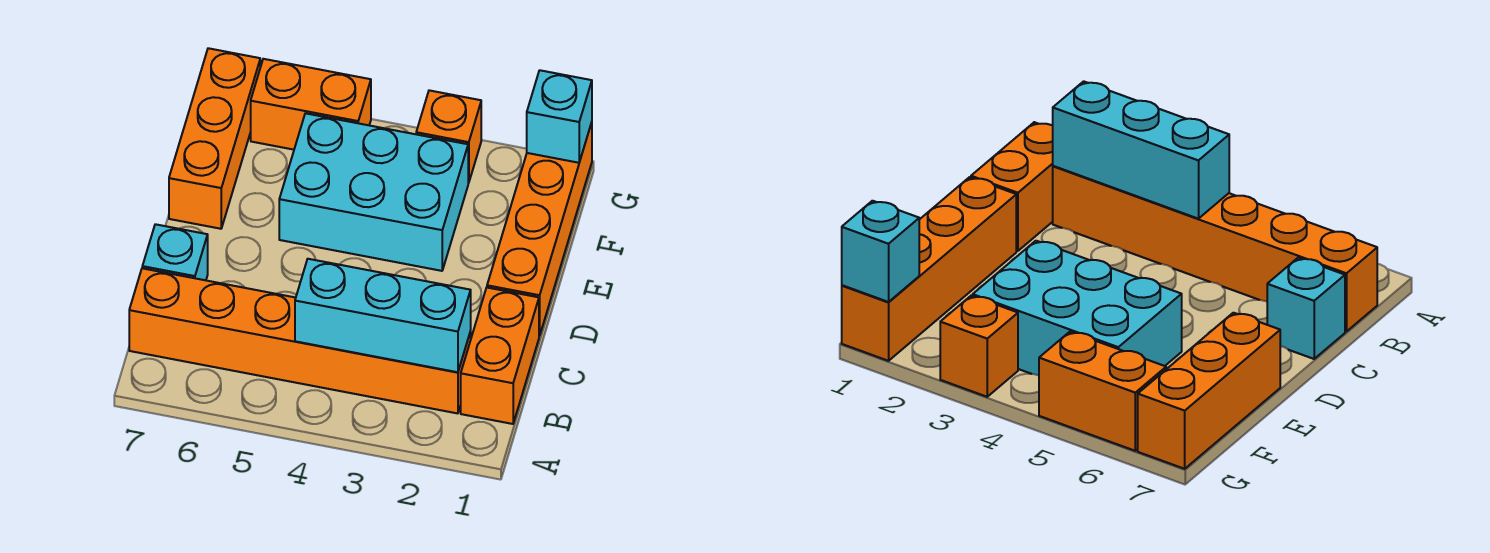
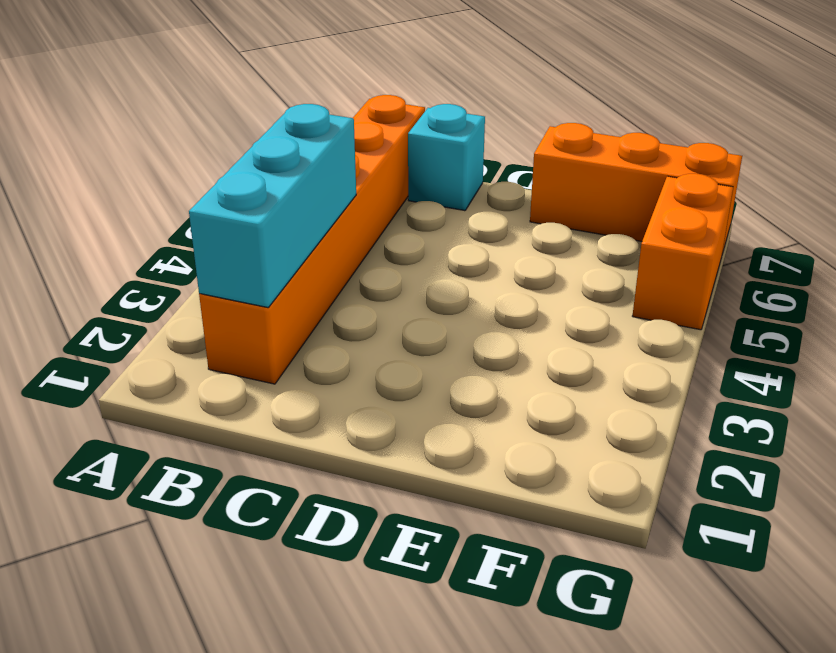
none -> orange brick B1:C1 level 1
none -> orange brick D1:G1 level 1

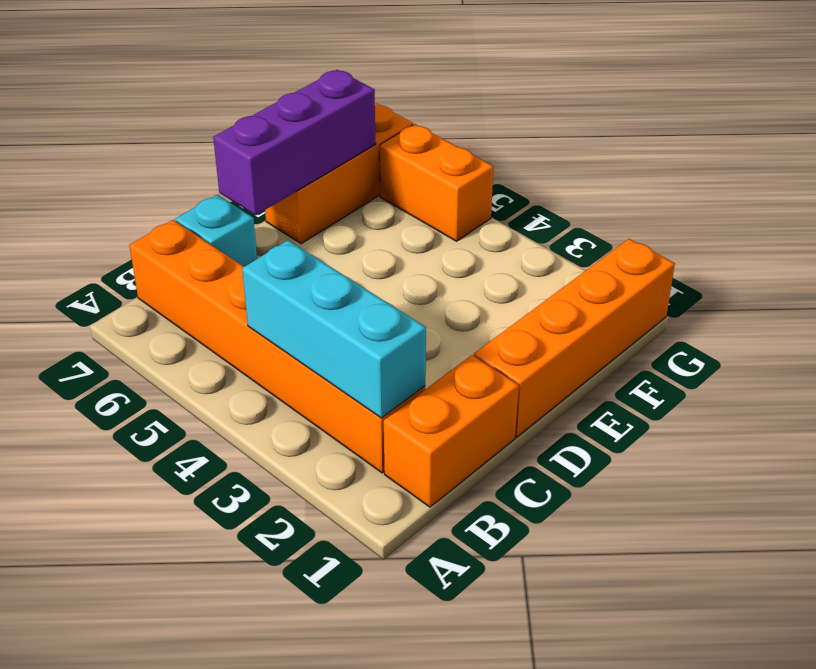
purple brick D7:F7 level 2 -> none
none -> cyan brick E3:F5 level 1
none -> orange brick G3 level 1

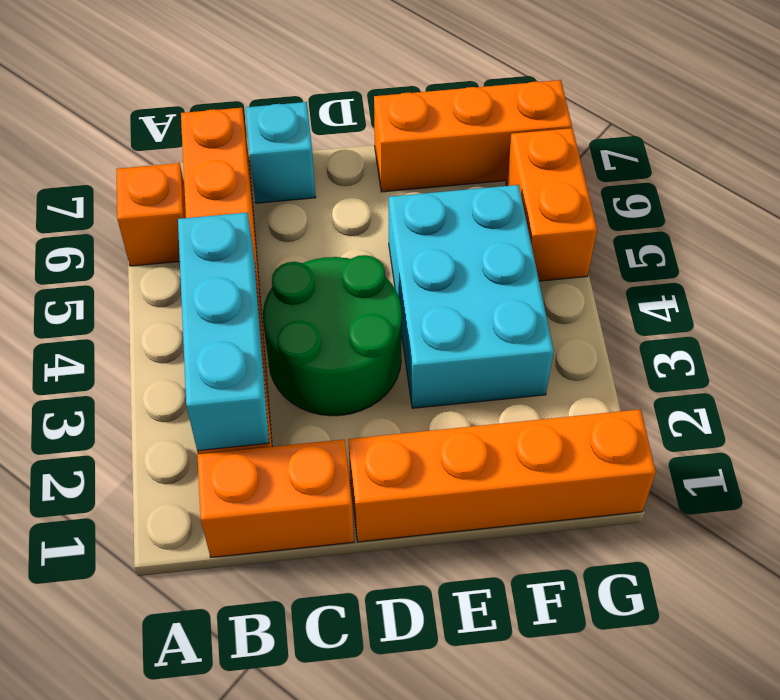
orange brick A6 level 1 -> orange brick G3 level 1
green round brick C3:D4 level 1 -> none
none -> cyan brick G1 level 2

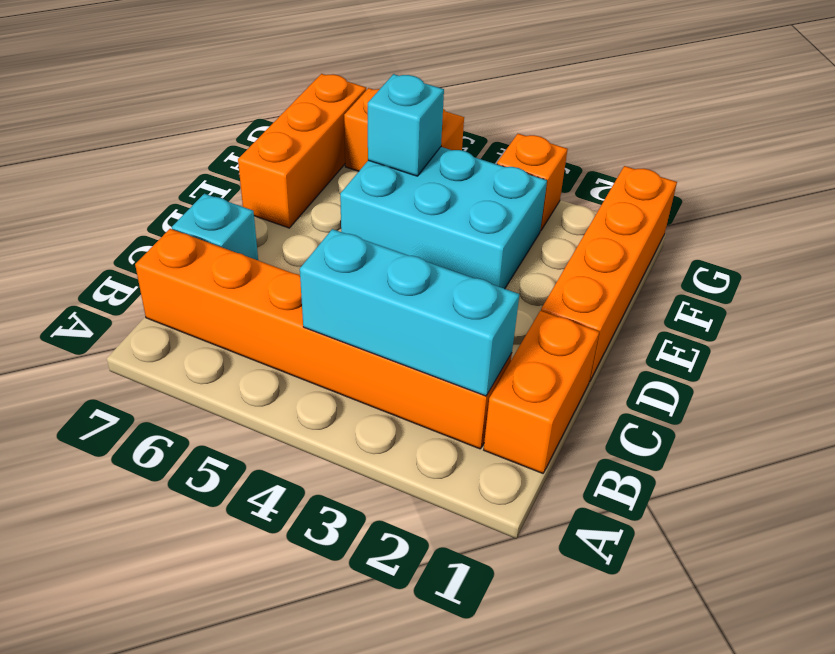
cyan brick F5 level 2 -> cyan brick G1 level 2

